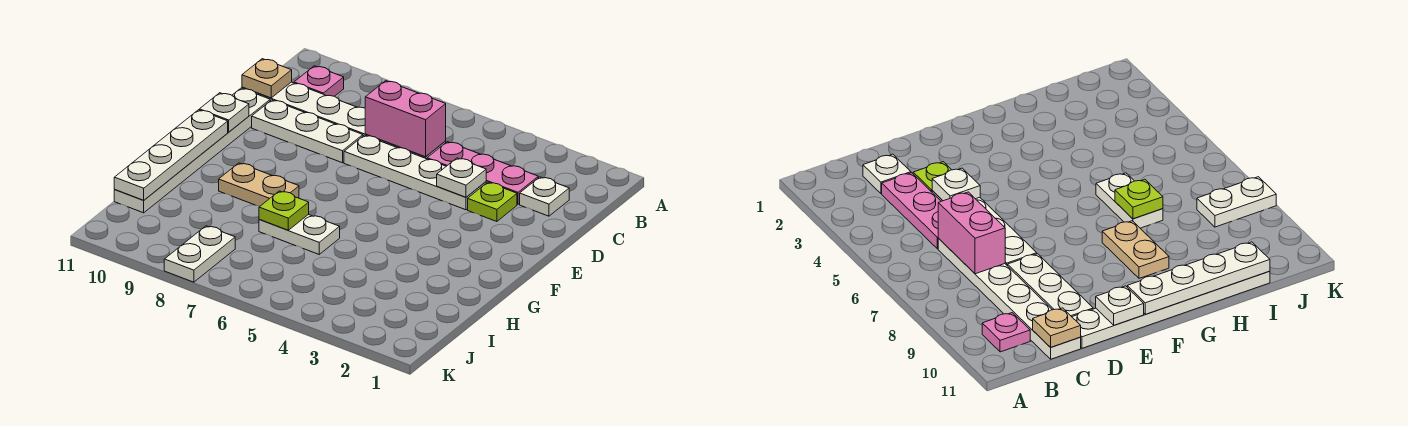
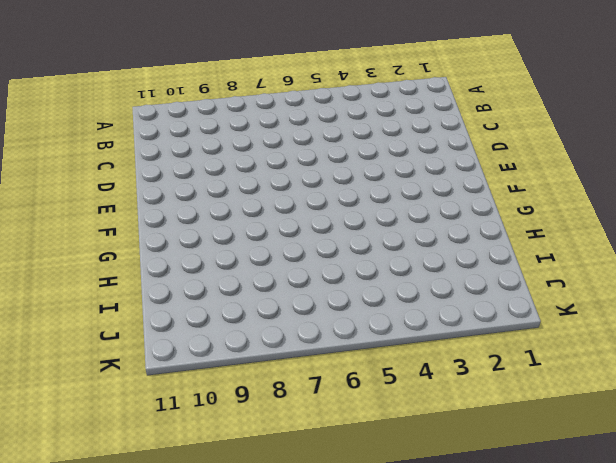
none -> pink plate B10 level 1
none -> white plate C2 level 1
none -> pink plate C3:C5 level 1

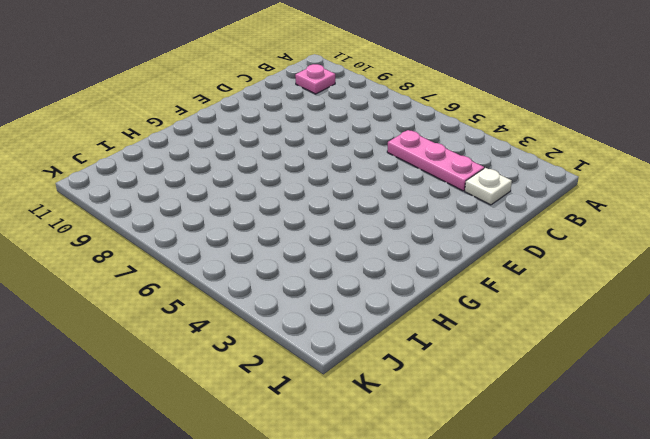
none -> white plate C6:C11 level 1
none -> lime plate D3 level 1
none -> white plate D4:D7 level 1

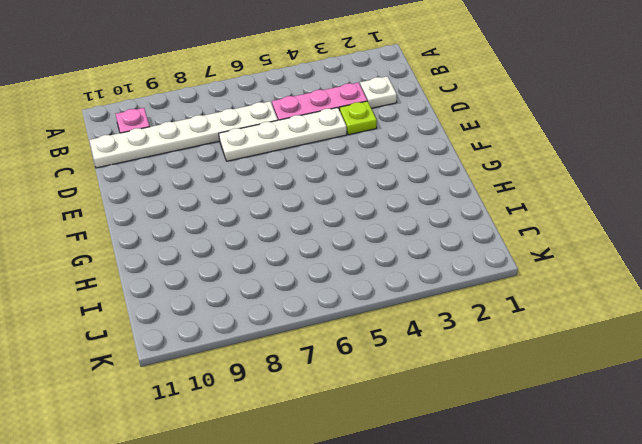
none -> white plate D8:D10 level 1
none -> white plate D11:I11 level 1
none -> tan plate G8:G9 level 1

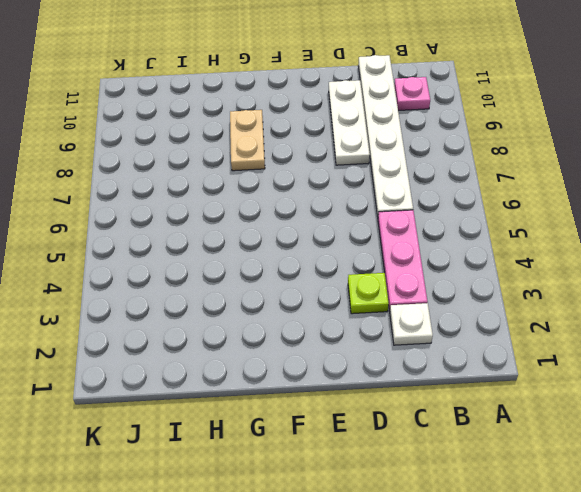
none -> white plate D4:D7 level 1
none -> white plate D11:I11 level 1
none -> white plate H6:H7 level 1

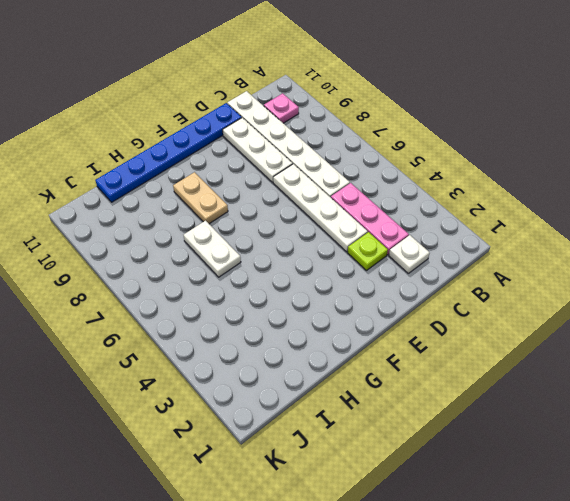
blue plate D11:I11 level 1 -> white plate D11:I11 level 1
none -> white plate J8:K8 level 1
none -> pink brick C6:C7 level 2
none -> tan plate C11 level 2

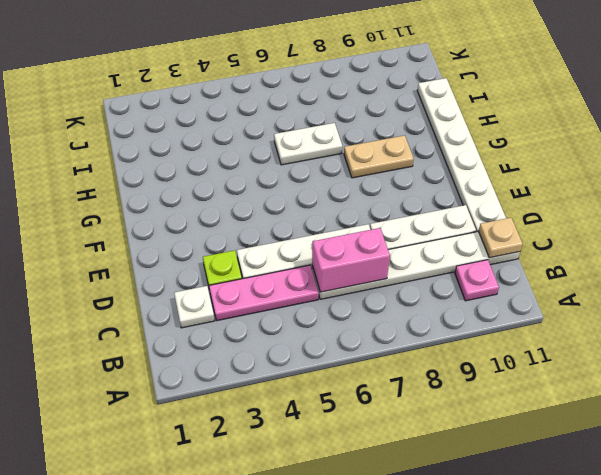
none -> white plate J8:K8 level 1
none -> white plate D4 level 2
none -> white plate E11 level 2

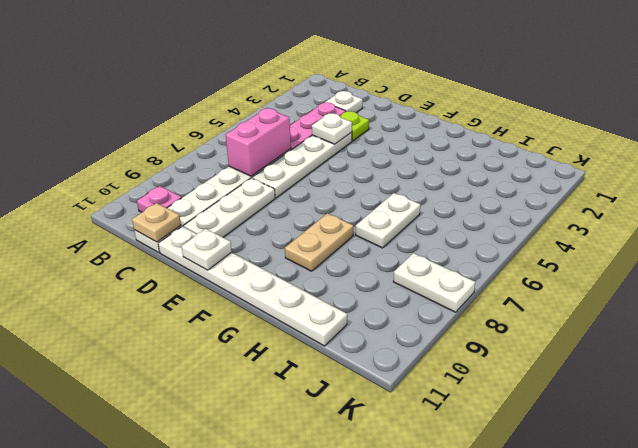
none -> white plate F11:I11 level 2
none -> lime plate H7 level 2

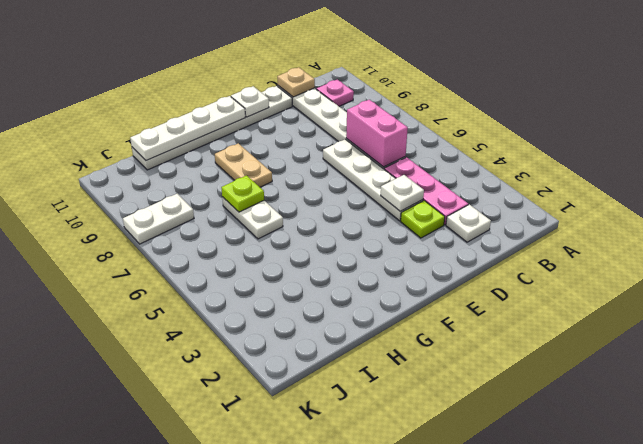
none -> white plate D8:D10 level 1

